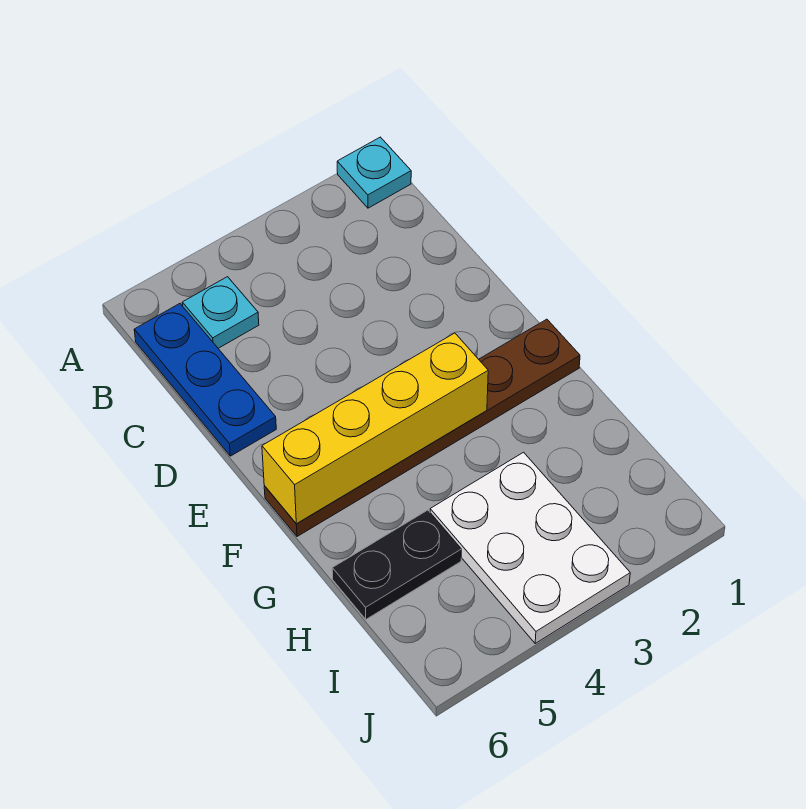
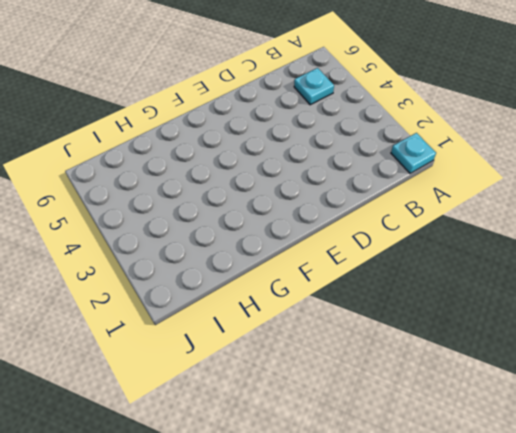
none -> blue plate B6:D6 level 1
none -> brown plate F1:F6 level 1

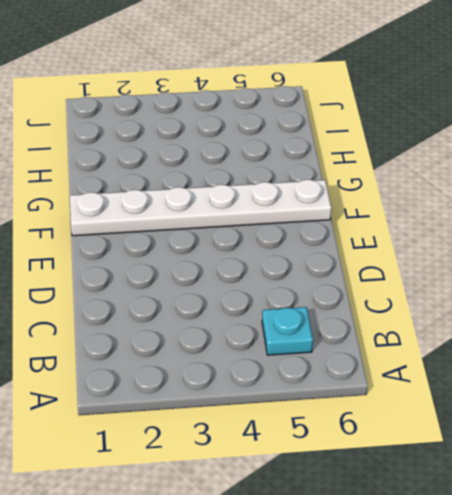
white plate F1:F6 level 1 -> brown plate F1:F6 level 1
none -> cyan plate A1 level 1
none -> blue plate B6:D6 level 1

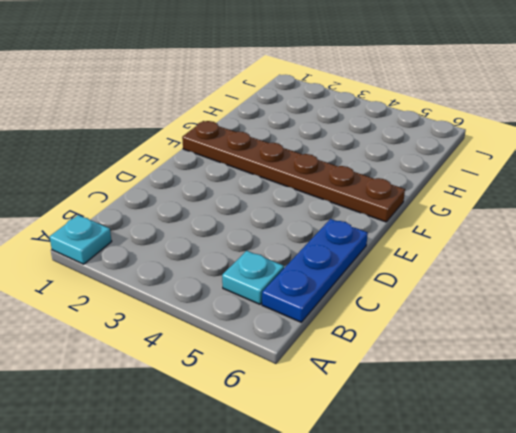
none -> white plate H3:J4 level 1
none -> black plate H5:H6 level 1

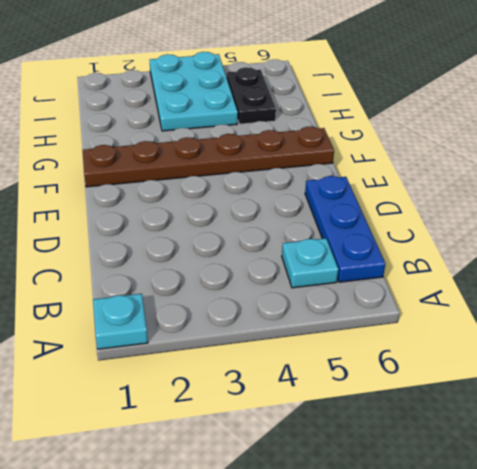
cyan plate H3:J4 level 1 -> white plate H3:J4 level 1
black plate H5:I5 level 1 -> black plate H5:H6 level 1
none -> yellow brick F3:F6 level 2

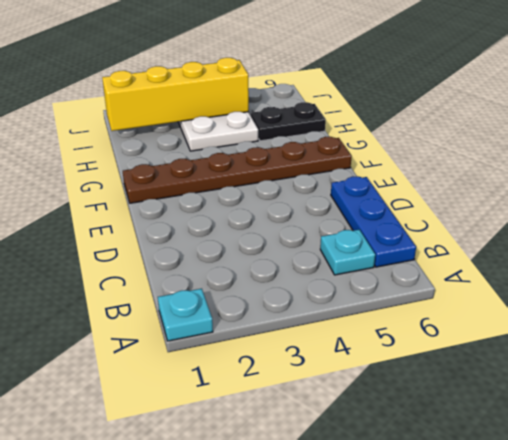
yellow brick I1:I4 level 2 -> yellow brick F3:F6 level 2

